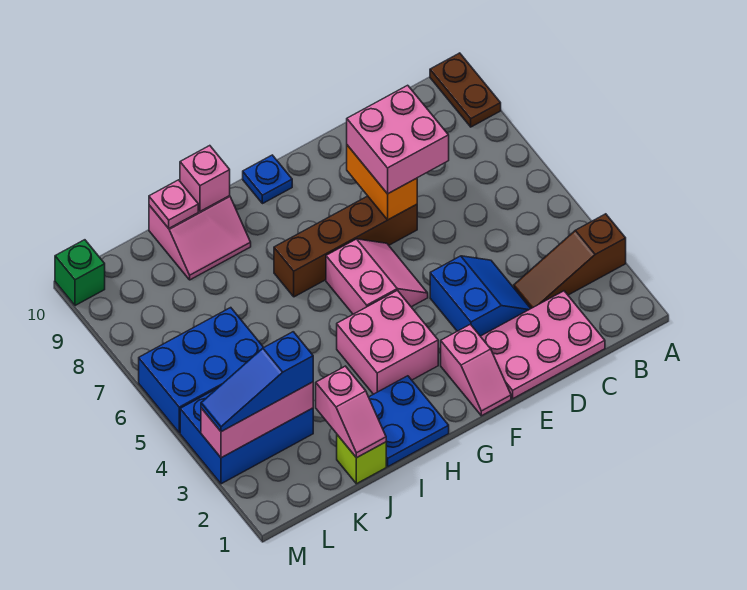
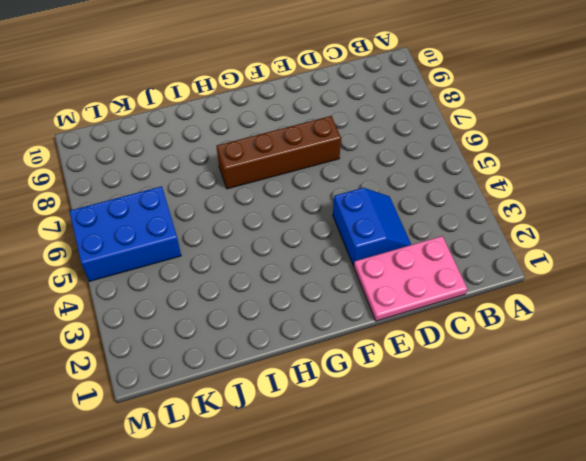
none -> brown slope A3:C3 level 1 top A
none -> brown plate A9:A10 level 1
none -> pink slope F1:F2 level 1 top 2

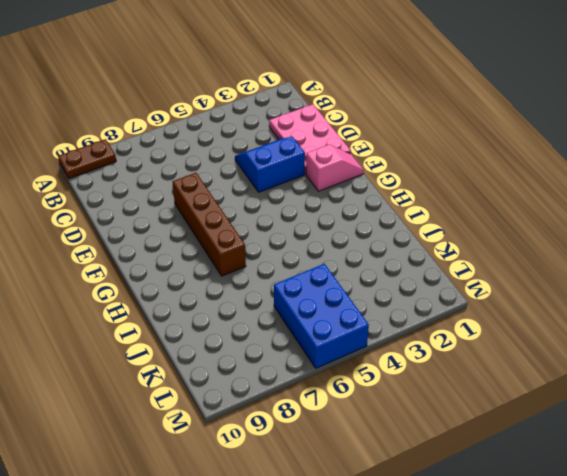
none -> brown slope A3:C3 level 1 top A
none -> pink slope F5:G6 level 1 top G
none -> pink brick G3:H4 level 1

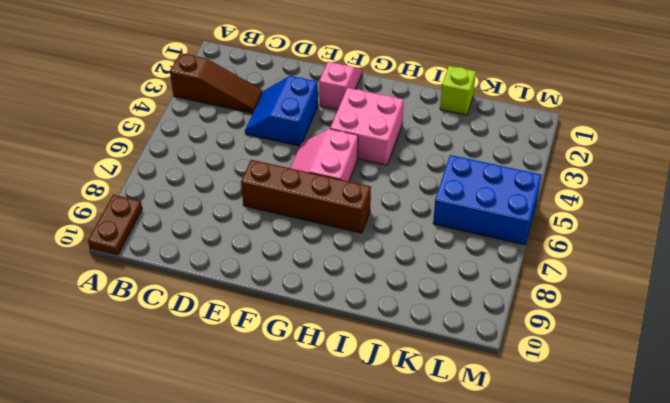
none -> pink plate C1:E2 level 1
none -> blue plate G10 level 1
none -> blue plate H1:I2 level 1

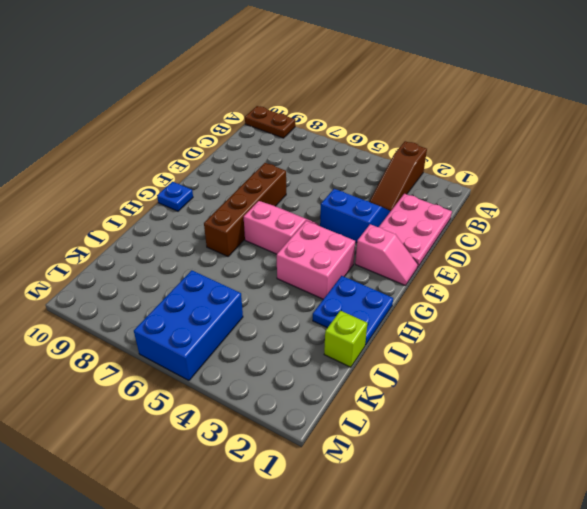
none -> pink slope I9:J10 level 1 top 10
none -> blue brick K3:M4 level 1
none -> green brick M10 level 1

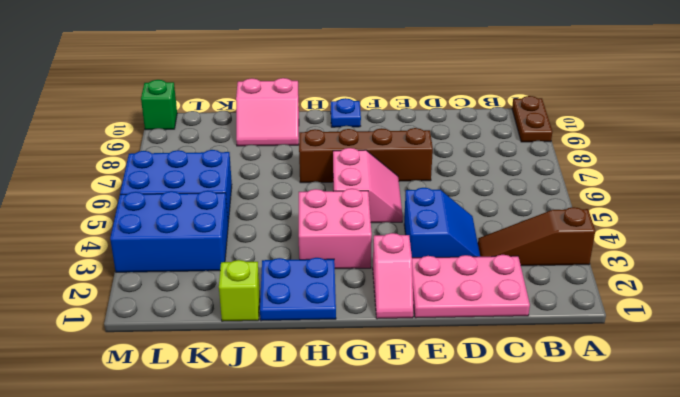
none -> orange brick E7:E8 level 2
none -> pink brick I10 level 2
none -> pink slope J1:J2 level 2 top 2

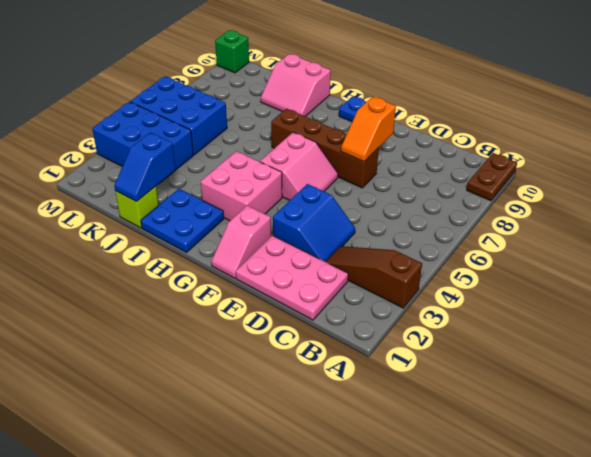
orange slope E7:E8 level 2 top 8 -> orange brick E7:E8 level 2
blue slope J1:J2 level 2 top 2 -> pink slope J1:J2 level 2 top 2
none -> pink brick I10 level 2
none -> pink plate J10 level 2
none -> pink brick K3:M3 level 2

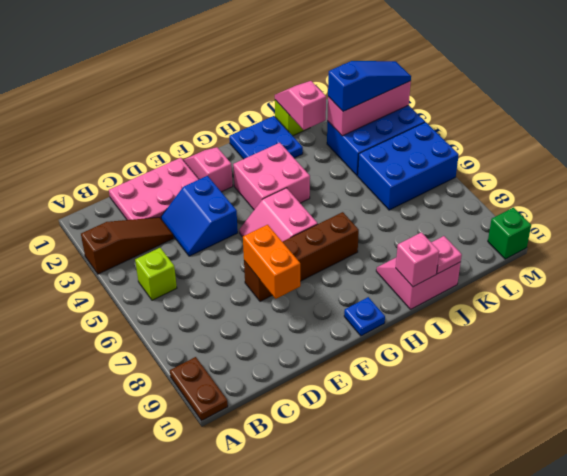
lime brick B5 level 1 -> none
none -> pink brick D7:E8 level 3

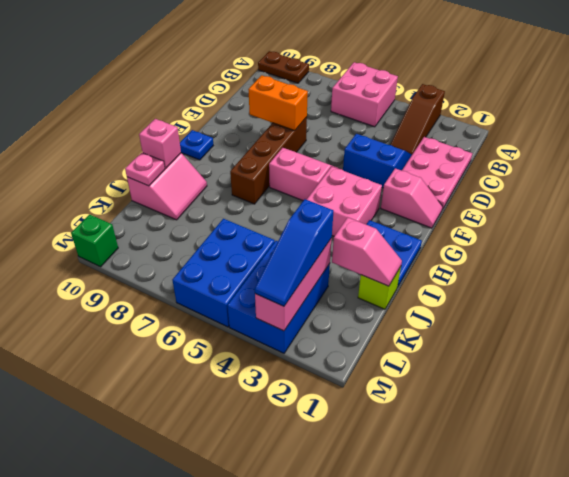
pink brick A5:B6 level 1 -> pink brick D7:E8 level 3

